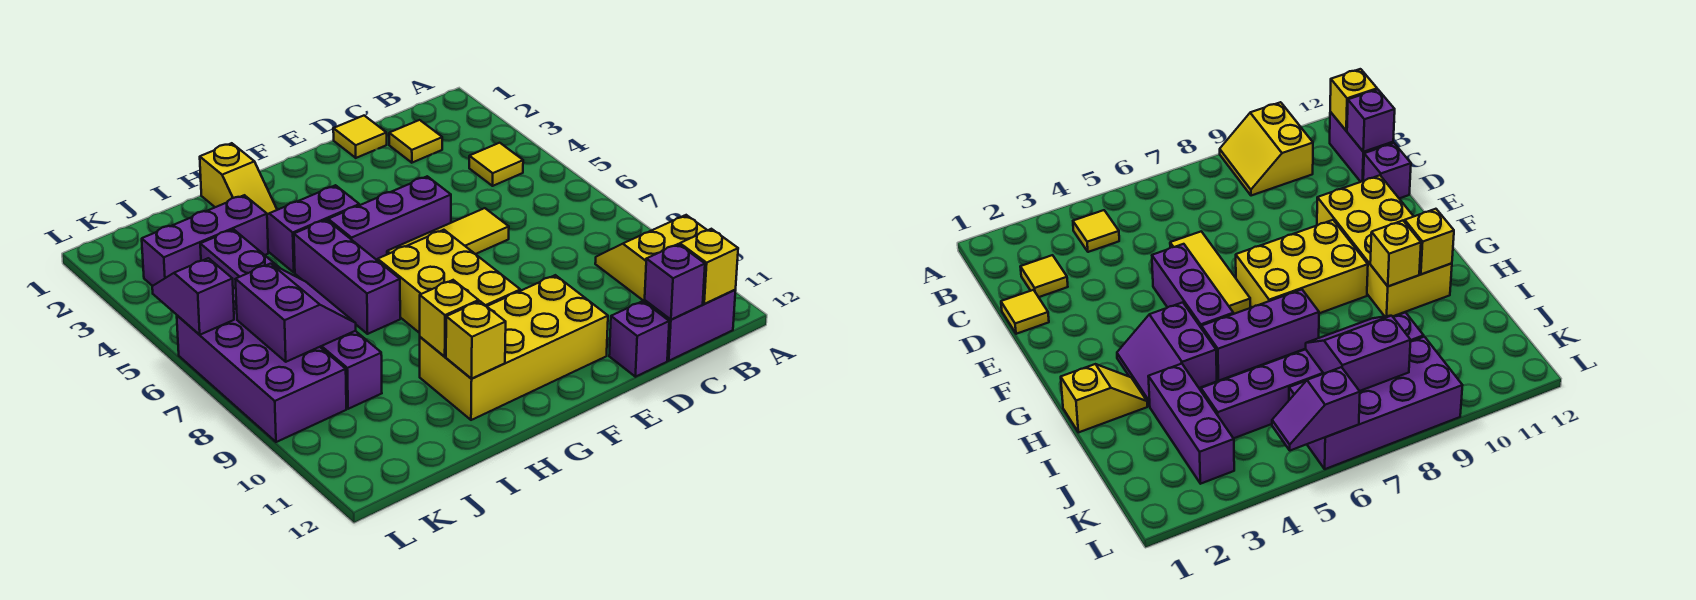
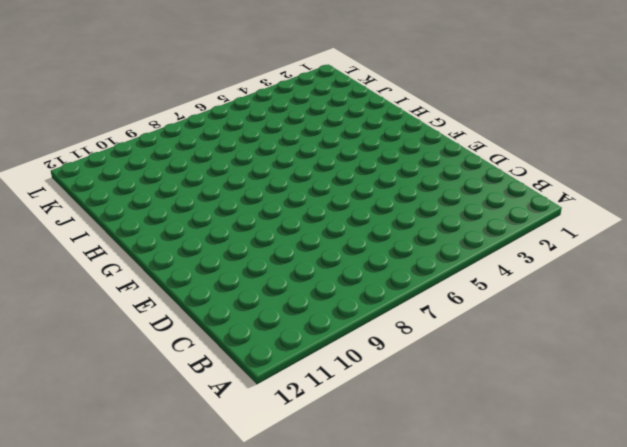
none -> yellow slope A9:B10 level 1 top 10
none -> yellow tile B4 level 1
none -> purple brick B12:C12 level 1

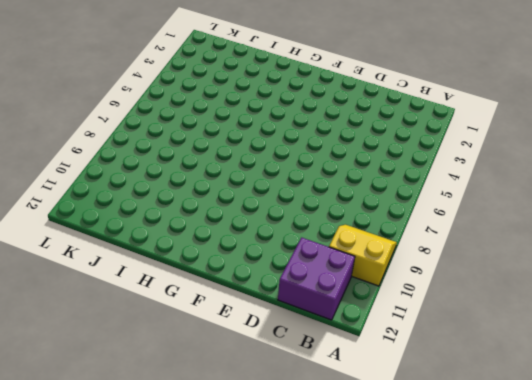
purple brick B11:C12 level 1 -> purple brick B12:C12 level 1
none -> yellow tile B4 level 1
none -> yellow tile C2 level 1
none -> yellow tile D1 level 1

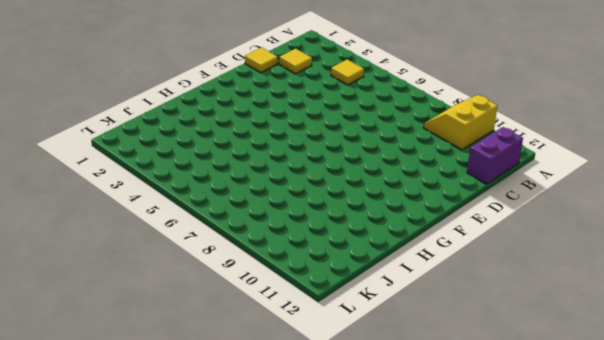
none -> yellow tile D6:F6 level 1
none -> purple brick D12 level 1
none -> purple brick E5:G5 level 1

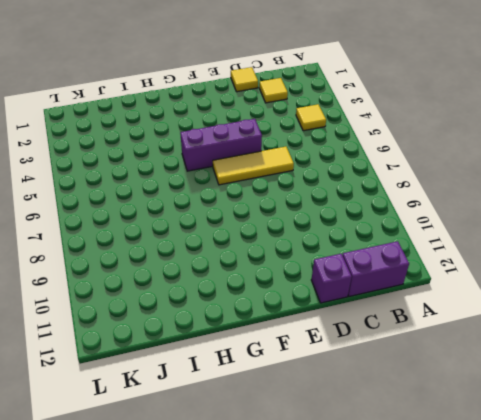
none -> yellow slope A9:B10 level 1 top 10
none -> yellow brick E10:H11 level 1
none -> yellow brick F7:G9 level 1

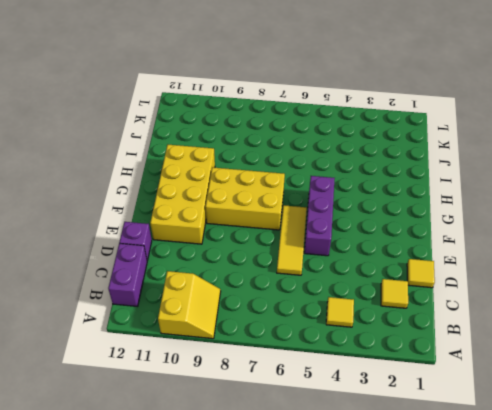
none -> purple slope G3:H4 level 1 top 4
none -> yellow slope H1:H2 level 1 top 1
none -> purple brick H5:H7 level 1

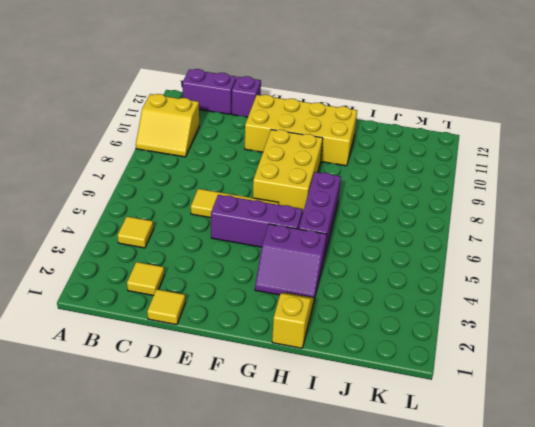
none -> purple brick I3:K3 level 1
none -> purple brick J4:J9 level 1
none -> purple brick K6:L9 level 1

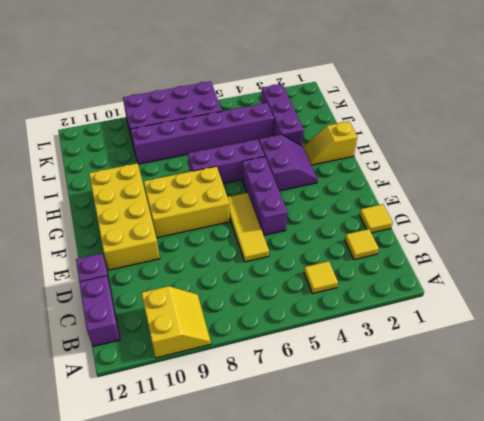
none -> yellow brick B12 level 2
none -> purple brick C12 level 2
none -> yellow brick H10 level 2

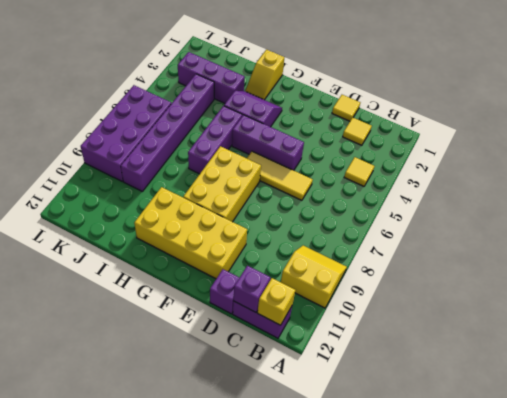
none -> yellow brick H10 level 2
none -> yellow brick H11 level 2
none -> purple slope J7:K8 level 2 top K

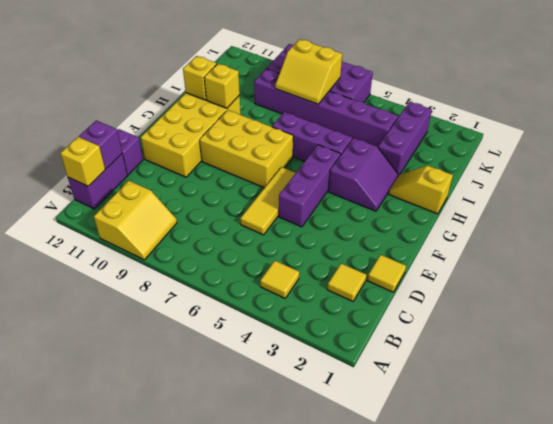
yellow slope J7:K8 level 2 top K -> purple slope J7:K8 level 2 top K
none -> purple slope L5:L6 level 2 top 6

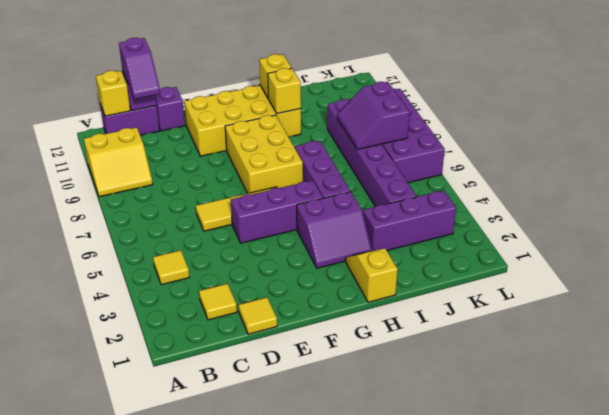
purple slope C11:C12 level 3 top 12 -> purple slope L5:L6 level 2 top 6

